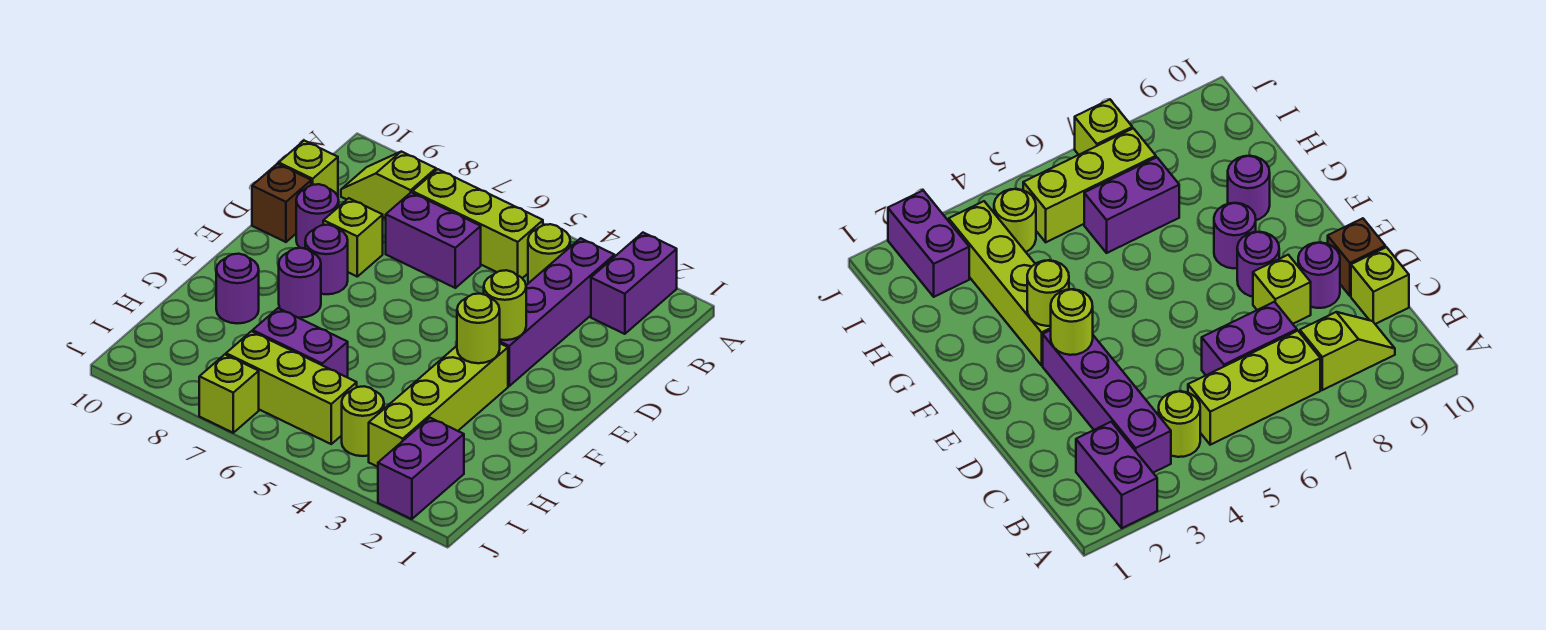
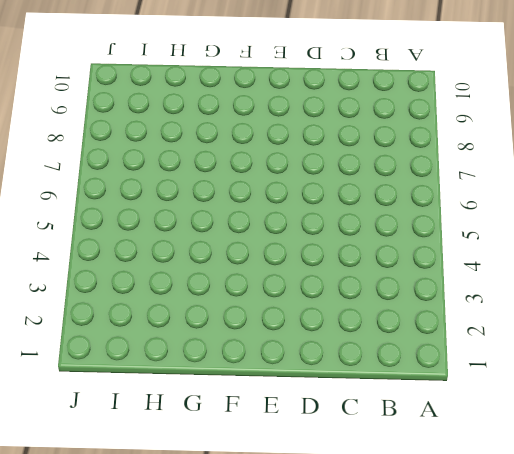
none -> purple brick A2:B2 level 1
none -> purple brick B3:E3 level 1
none -> lime round brick B4 level 1

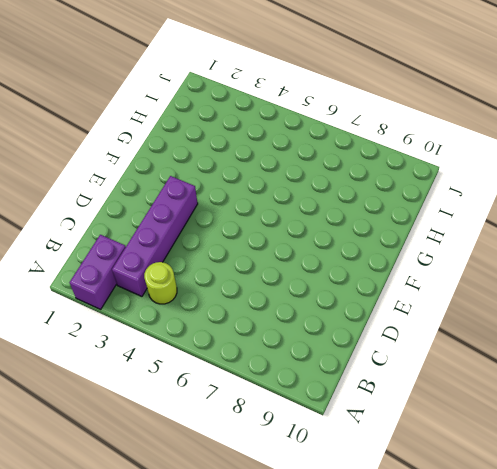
none -> lime brick B5:B7 level 1
none -> lime slope B8:B9 level 1 top 8
none -> purple brick C6:C7 level 1

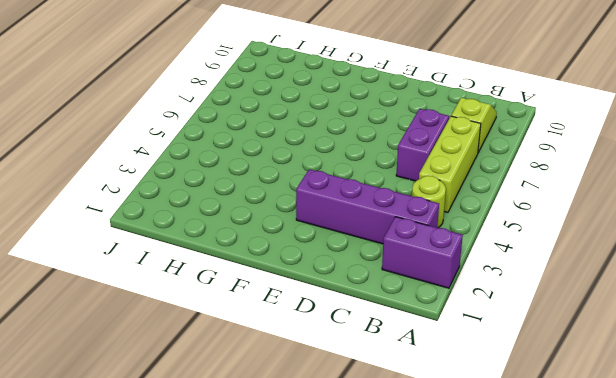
none -> lime brick C10 level 1
none -> lime brick D8 level 1
none -> purple round brick D9 level 1

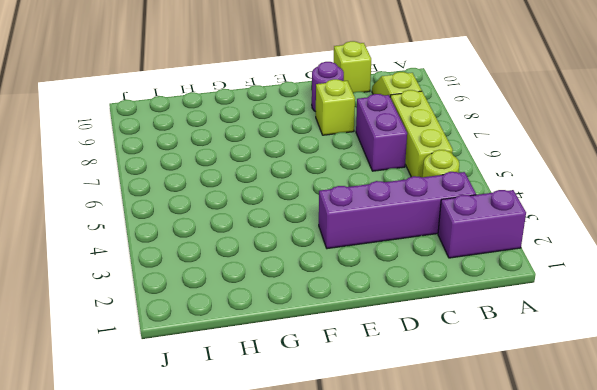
none -> brown brick D10 level 1
none -> purple round brick E8 level 1
none -> lime brick F3:I3 level 1

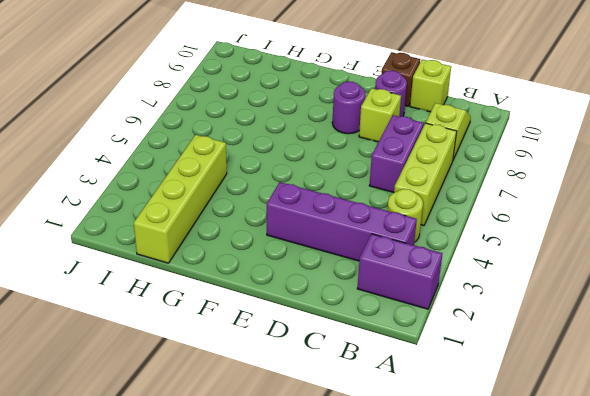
lime brick H1:H4 level 1 -> lime brick F3:I3 level 1
none -> purple round brick F8 level 1
none -> purple round brick G9 level 1
none -> purple brick H6:H7 level 1

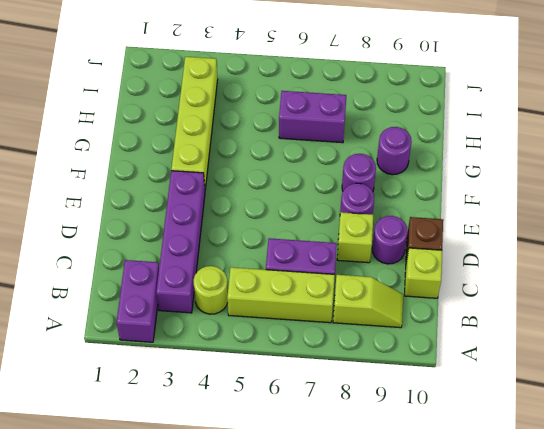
none -> purple brick I2:J2 level 1
none -> lime round brick I4 level 1
none -> lime brick I5:I7 level 1

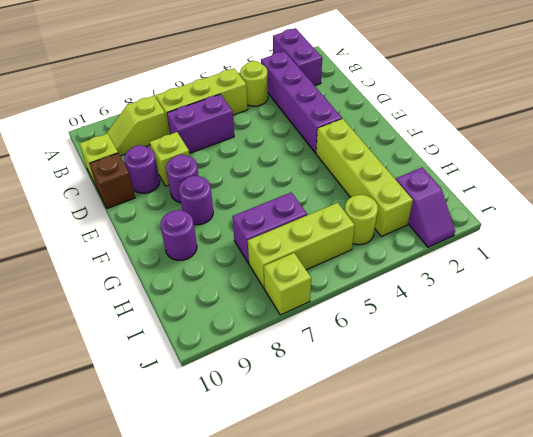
purple slope I2:J2 level 1 top I -> purple brick I2:J2 level 1
none -> lime round brick E3 level 2
none -> lime round brick F3 level 2

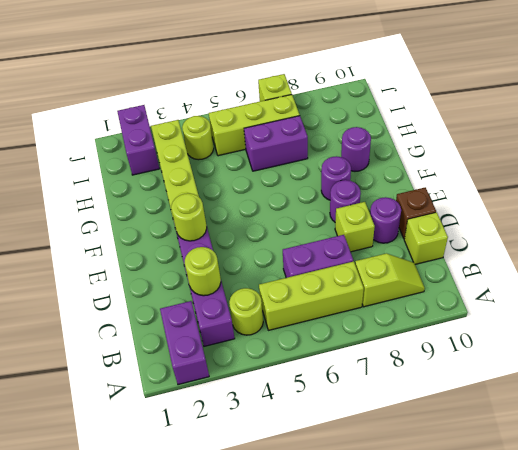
lime round brick C3 level 2 -> lime round brick F3 level 2

